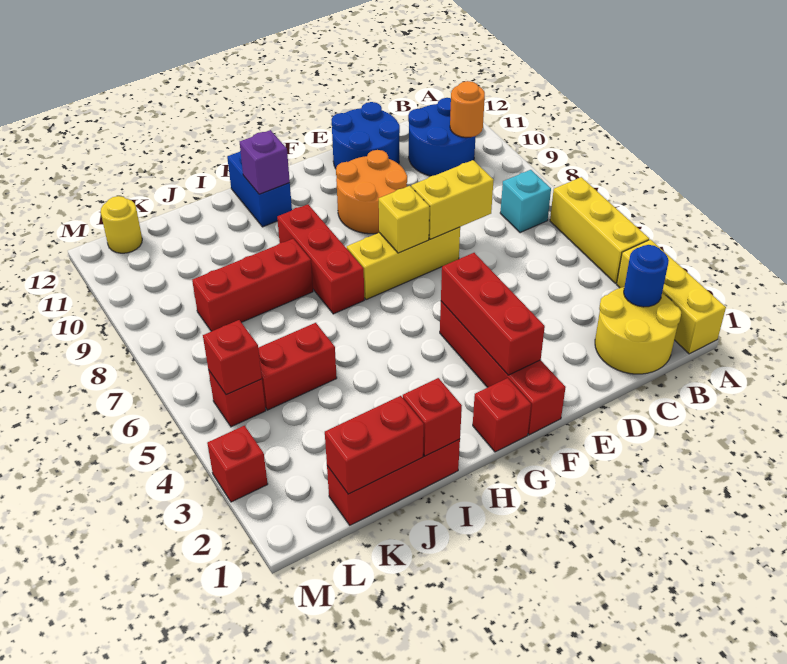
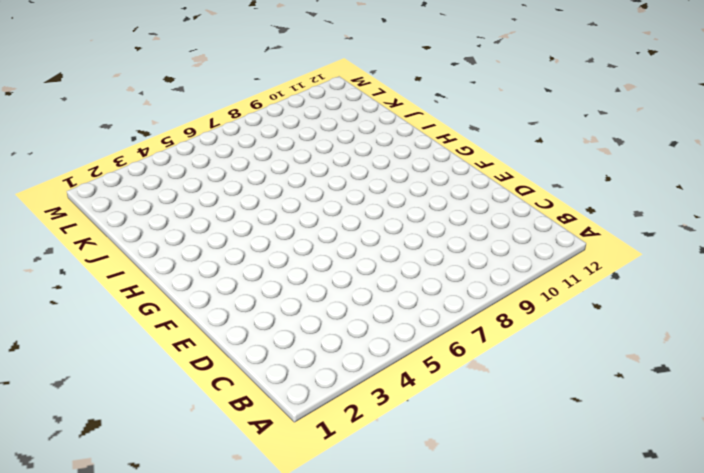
none -> yellow brick A1:A3 level 1
none -> yellow brick A4:A6 level 1
none -> yellow round brick B1:C2 level 1

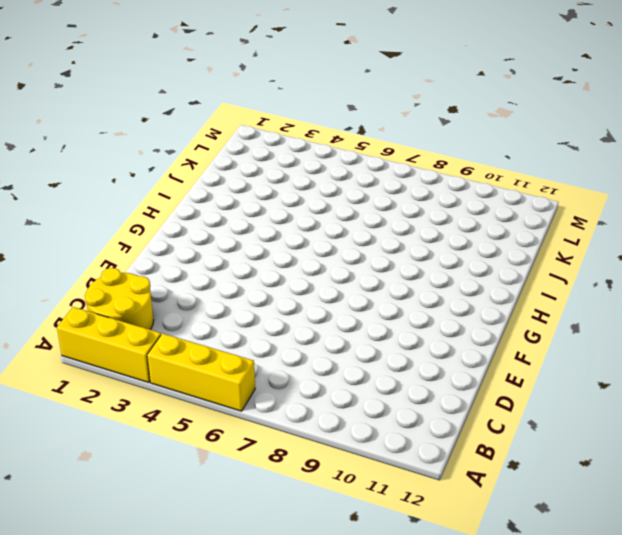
none -> cyan brick B7 level 1
none -> blue round brick B10:C11 level 1
none -> blue round brick D11:E12 level 1

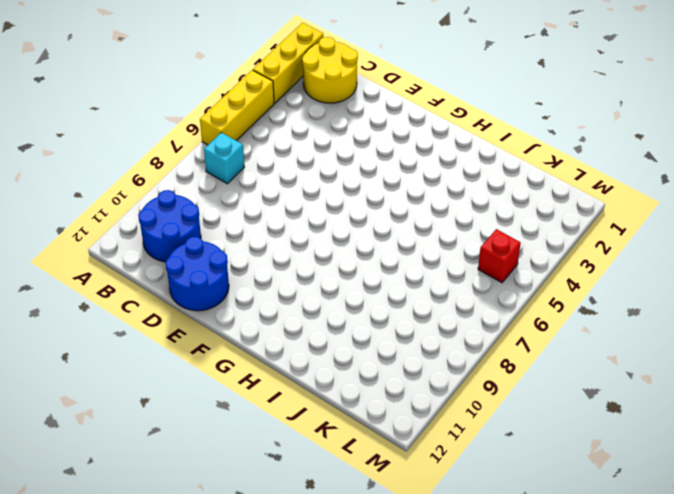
none -> yellow brick E7:G7 level 1
none -> orange round brick E9:F10 level 1
none -> red brick F1:F4 level 1

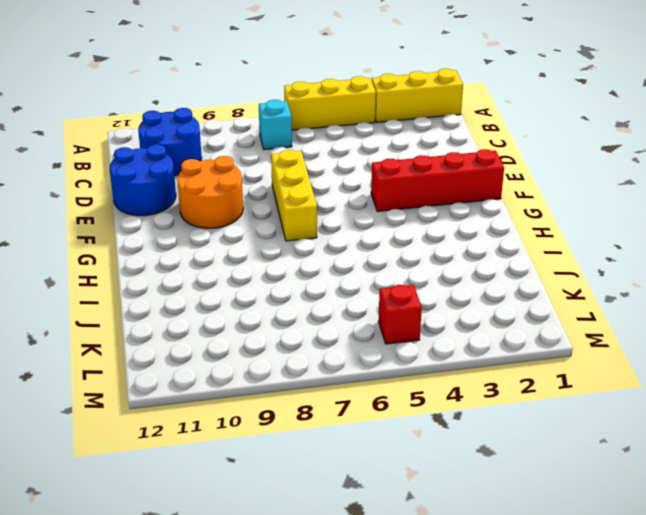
none -> yellow round brick B1:C2 level 1
none -> red brick G1 level 1
none -> red brick H7:H9 level 1

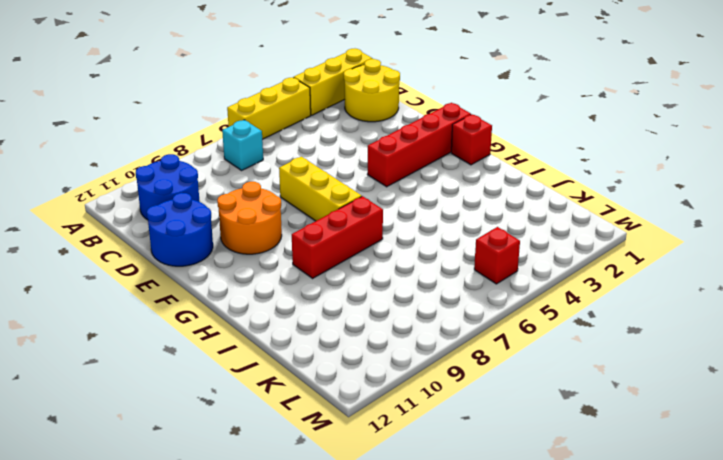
none -> blue brick H11:H12 level 1
none -> red brick I1:K1 level 1
none -> red brick I8:K8 level 1

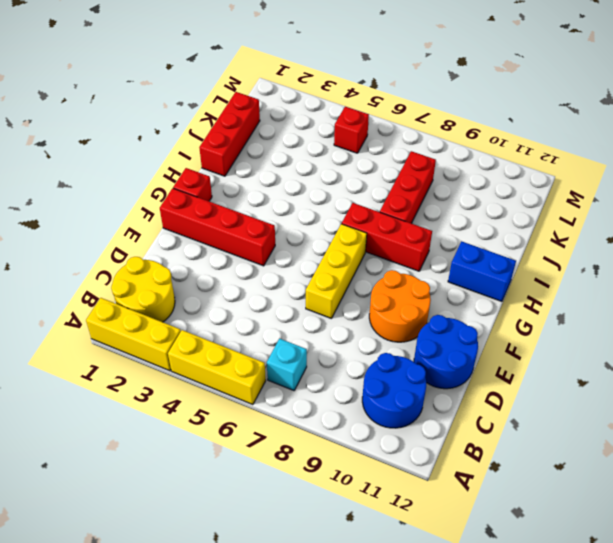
none -> red brick J5:K5 level 1
none -> yellow round brick L12 level 1
none -> red brick M3 level 1

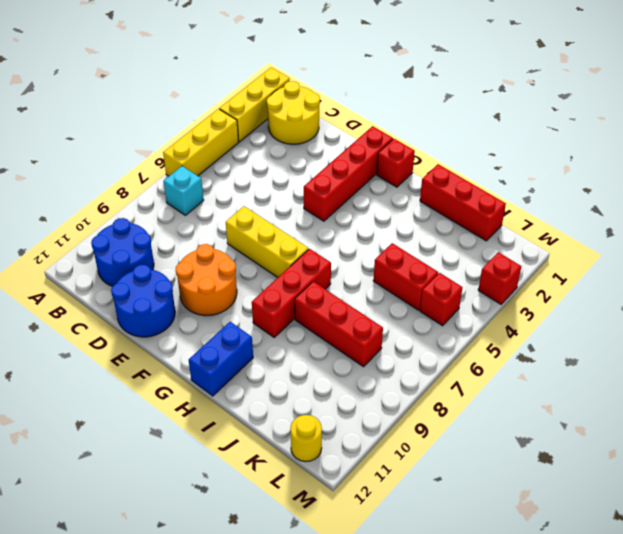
none -> blue round brick B2 level 2
none -> orange round brick B10 level 2
none -> yellow brick D7:E7 level 2

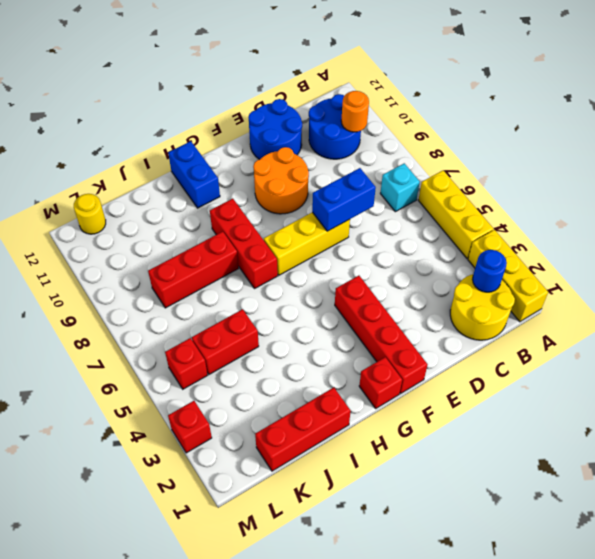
blue brick D7:E7 level 2 -> yellow brick D7:E7 level 2
none -> red brick F2:F4 level 2
none -> yellow brick F7 level 2
none -> purple brick H11 level 2

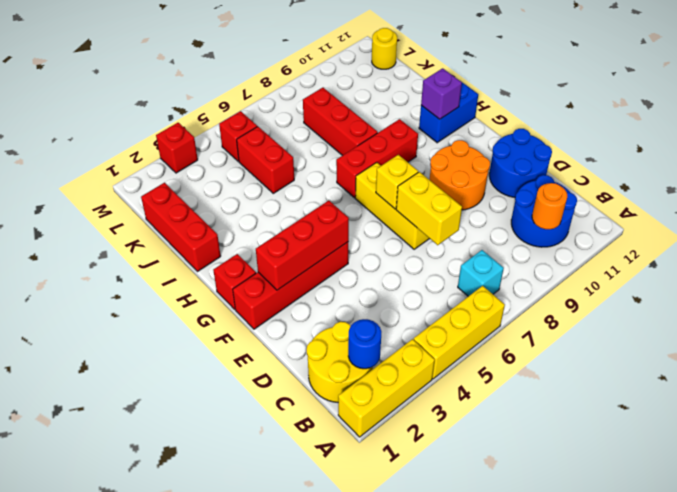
none -> red brick I1 level 2
none -> red brick J1:K1 level 2
none -> red brick L5 level 2

